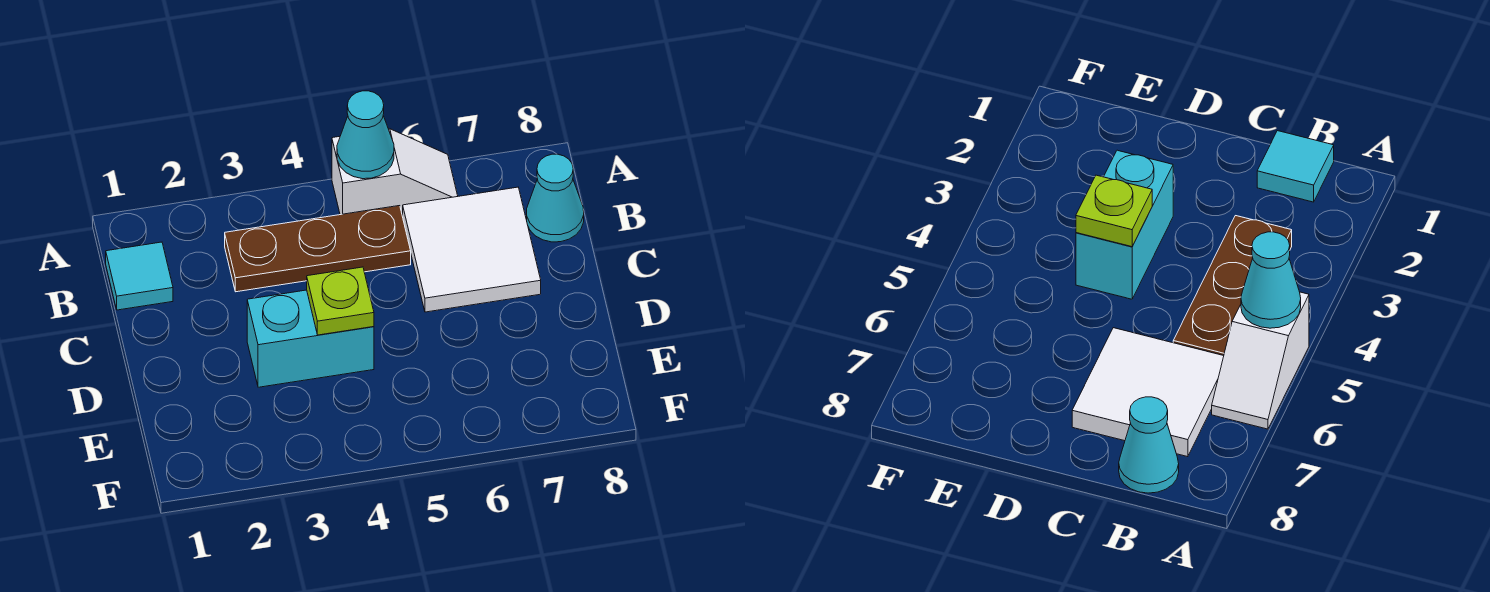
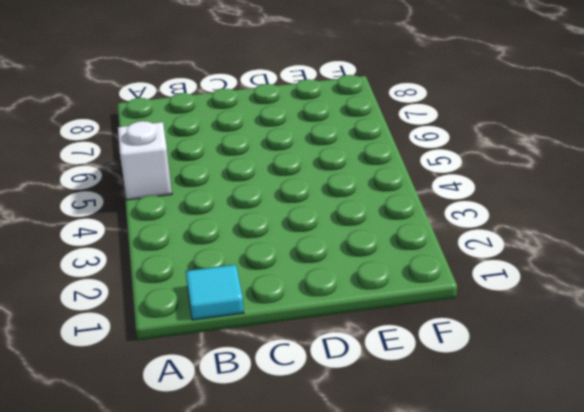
none -> brown plate B3:B5 level 1
none -> white tile B6:C7 level 1

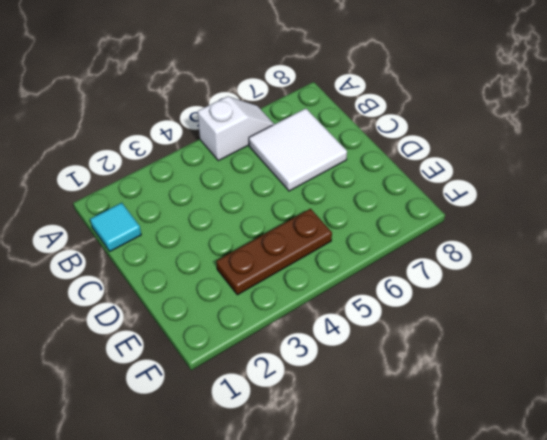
brown plate E3:E5 level 1 -> brown plate B3:B5 level 1
none -> cyan cone B8 level 1
none -> cyan brick D3:D4 level 1

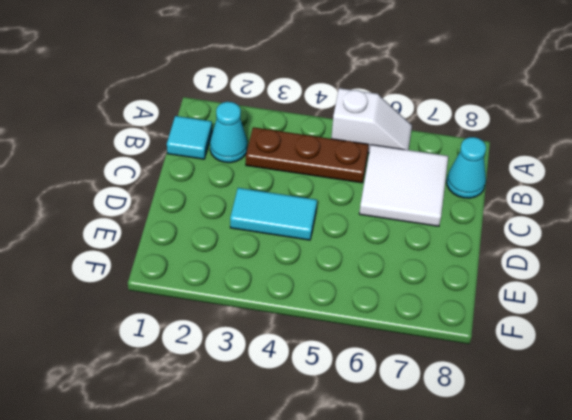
cyan cone B2 level 1 -> cyan cone A5 level 2
cyan tile D3:D4 level 1 -> cyan brick D3:D4 level 1
none -> lime plate D4 level 2

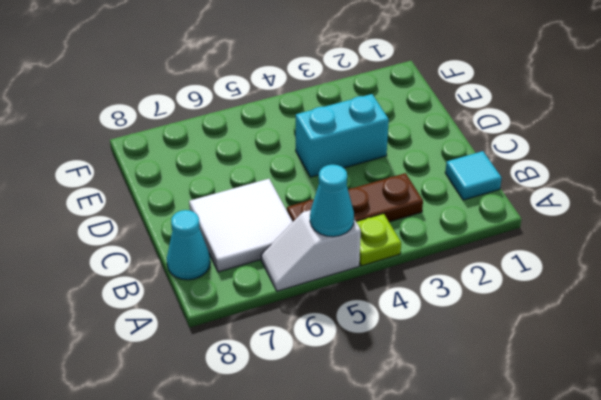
lime plate A4 level 1 -> lime plate D4 level 2

